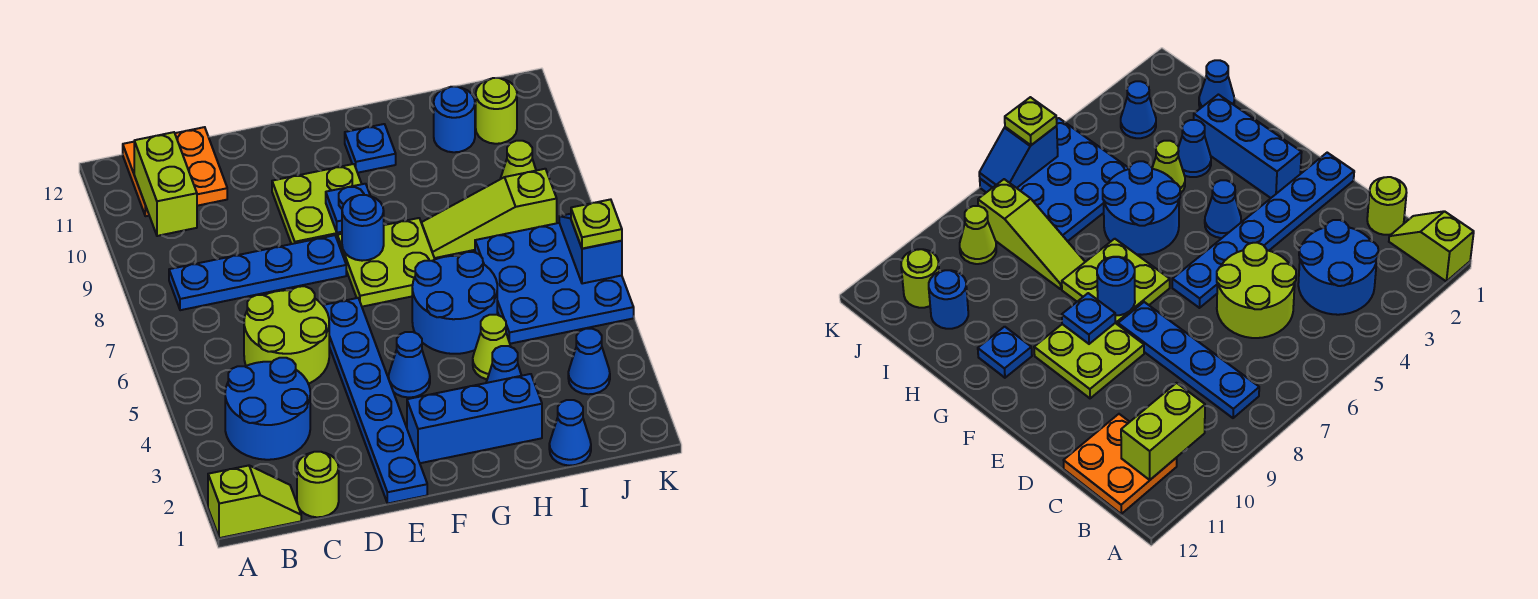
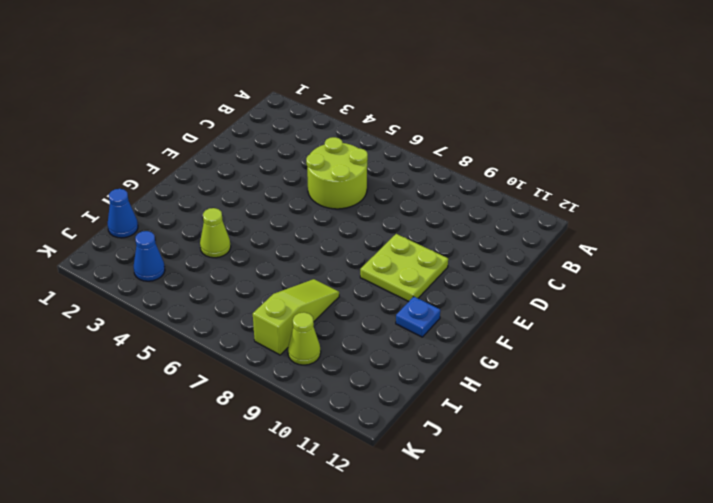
none -> lime slope A1:B1 level 1 top A
none -> blue round brick B3:C4 level 1
none -> blue plate B8:E8 level 1

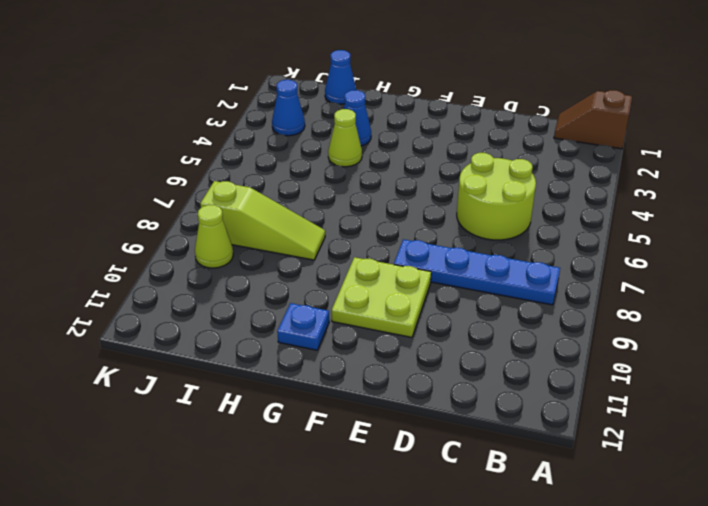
brown slope A1:B1 level 1 top A -> lime slope A1:B1 level 1 top A
none -> blue round brick B3:C4 level 1
none -> orange plate B11:C12 level 1
none -> lime round brick C1 level 1

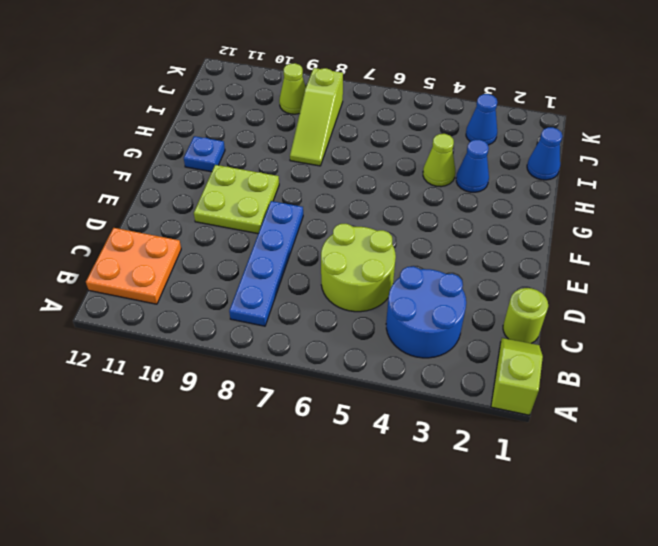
none -> blue plate E1:E6 level 1
none -> blue brick F2:H2 level 1
none -> blue cone F4 level 1

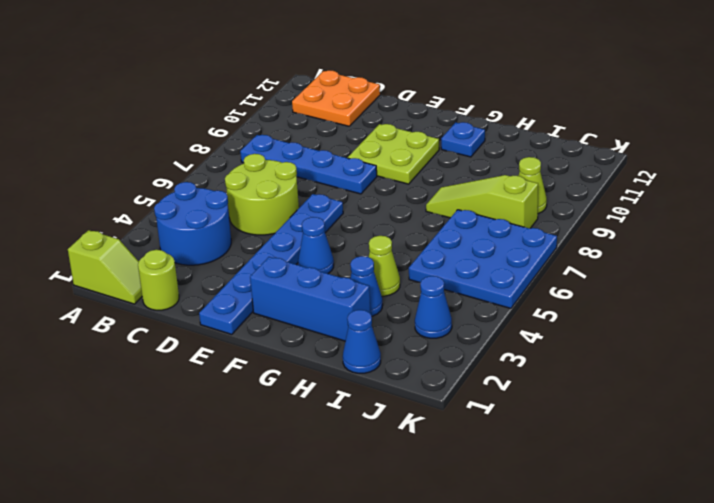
none -> lime plate F7:G8 level 1
none -> blue round brick G5:H6 level 1
none -> blue round brick I11 level 1

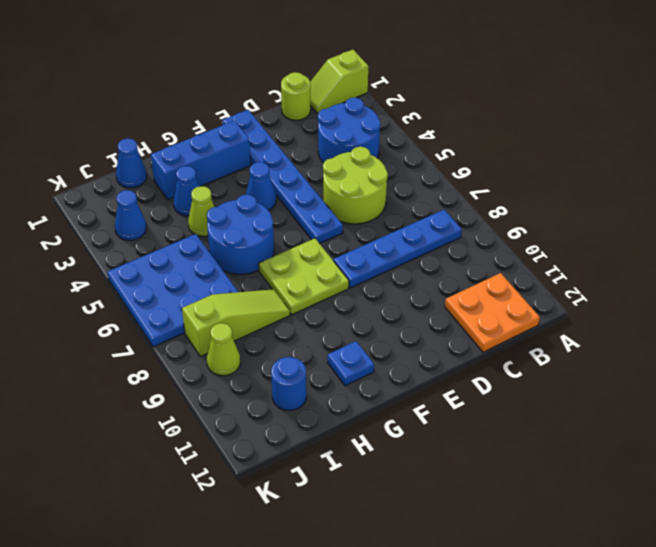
none -> lime plate E9:F10 level 1
none -> lime round brick J11 level 1
none -> lime brick B10:B11 level 2

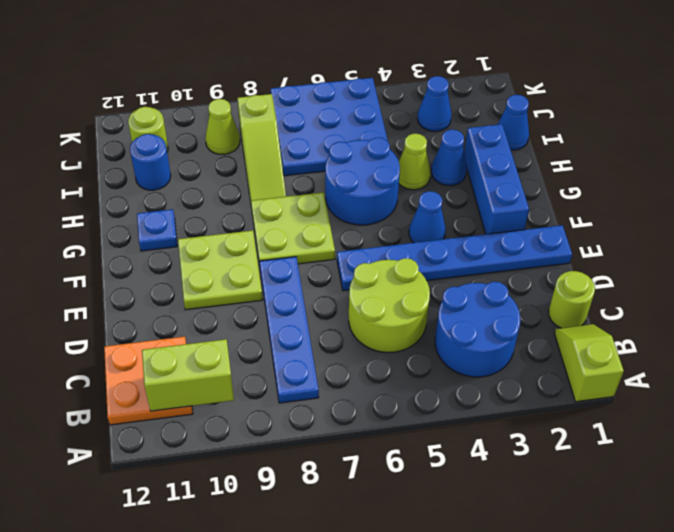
none -> blue round brick F8 level 2
none -> blue plate F9 level 2
none -> blue slope K6:K7 level 2 top 6

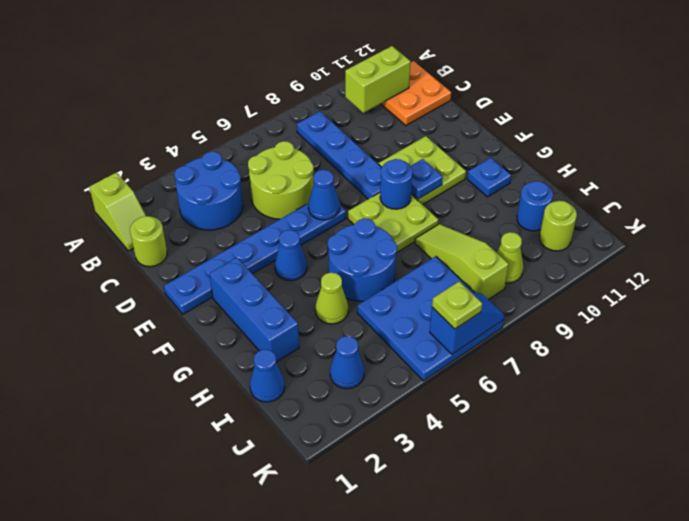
blue cone E6 level 2 -> blue cone H3 level 1

